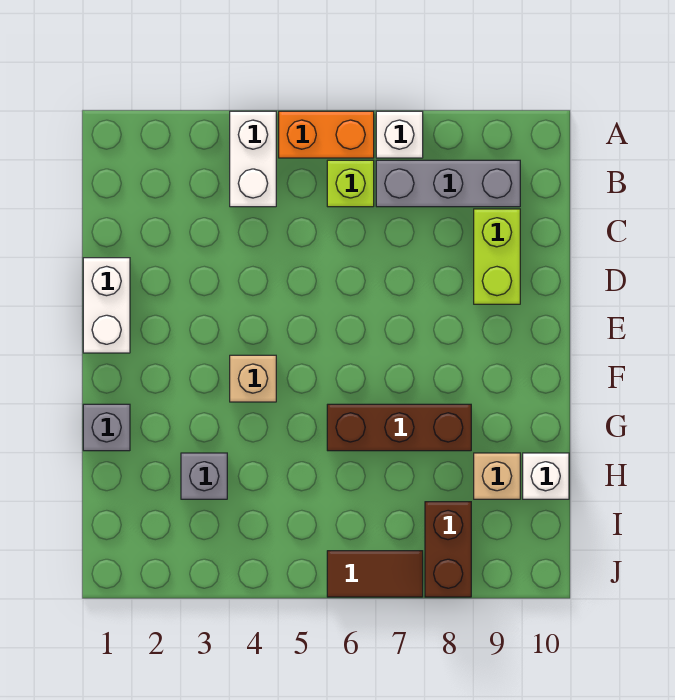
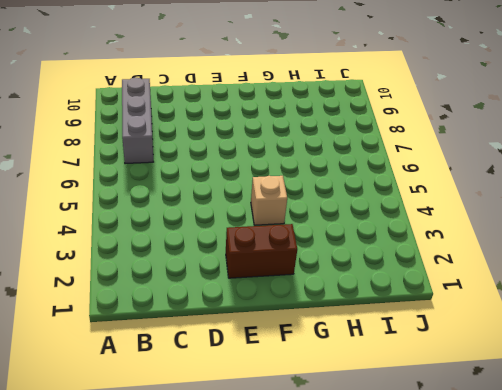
brown brick E2:F2 level 1 -> brown brick I8:J8 level 1
none -> white brick A4:B4 level 1
none -> orange brick A5:A6 level 1
none -> white brick A7 level 1

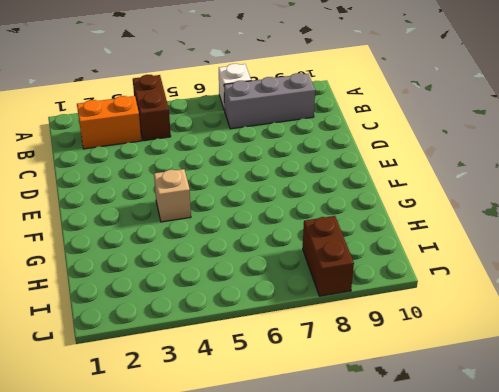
brown brick A4:B4 level 1 -> white brick A4:B4 level 1
orange brick B2:B3 level 1 -> orange brick A5:A6 level 1
none -> lime brick B6 level 1
none -> lime brick C9:D9 level 1
none -> white brick D1:E1 level 1

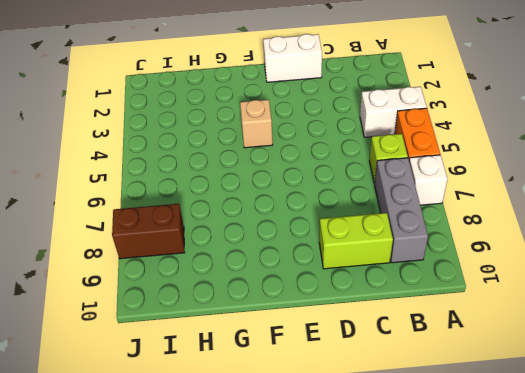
none -> grey brick G1 level 1
none -> brown brick G6:G8 level 1
none -> grey brick H3 level 1

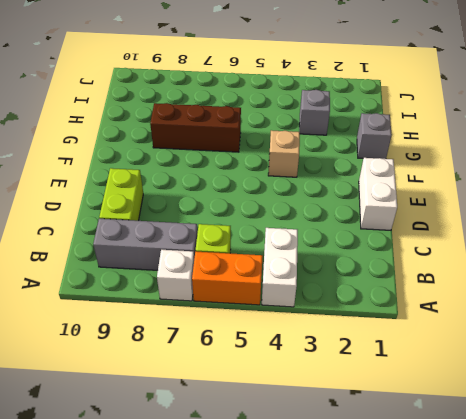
none -> tan brick H9 level 1
none -> white brick H10 level 1
none -> brown brick I8:J8 level 1

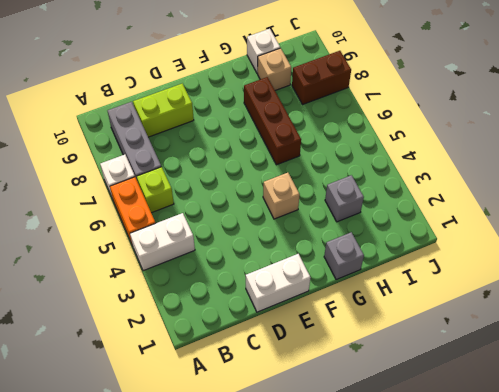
none -> brown tile J6:J7 level 1

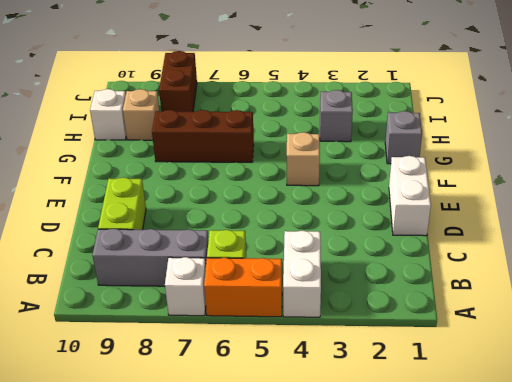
none -> brown tile J6:J7 level 1

